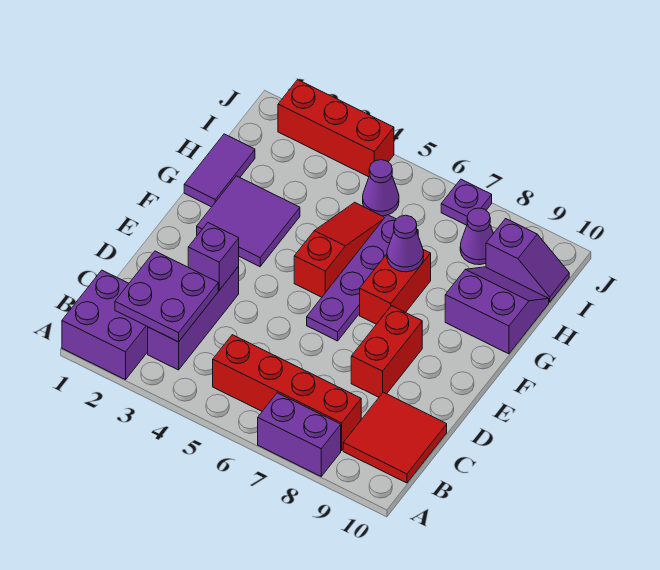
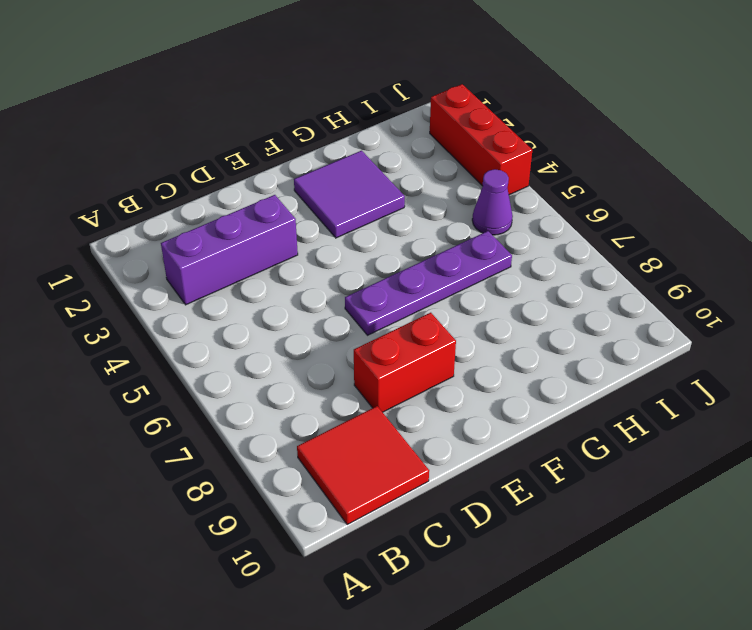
none -> purple brick A1:B2 level 1
none -> purple brick A7:A8 level 1
none -> red brick B5:B8 level 1

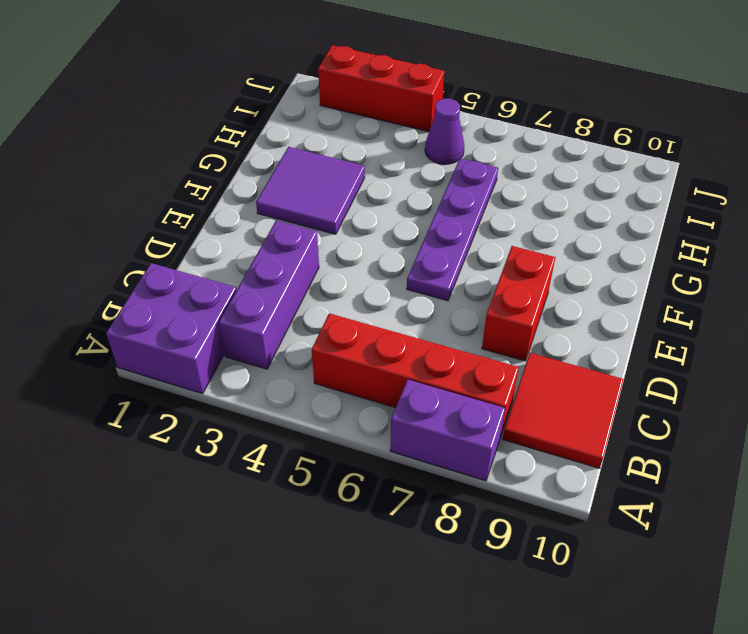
none -> red slope F5:H5 level 1 top F
none -> red brick F7:G7 level 1
none -> purple tile G1:H1 level 1

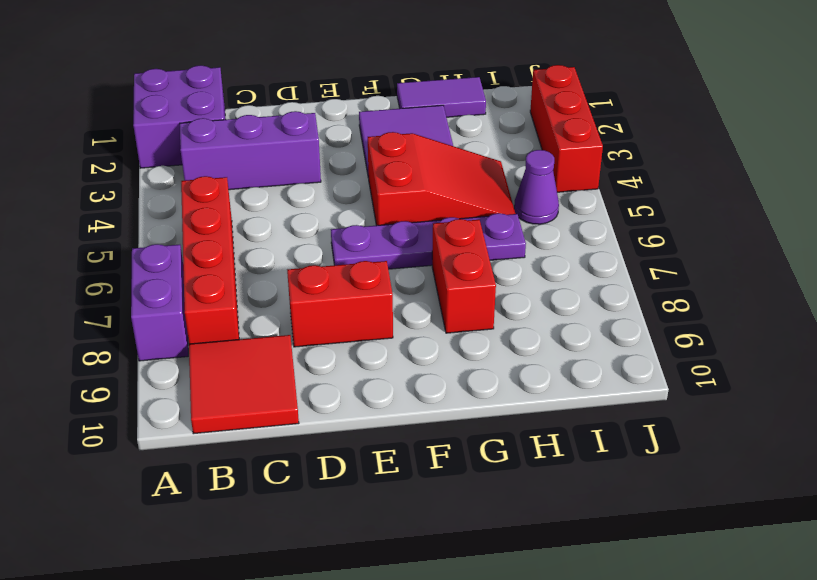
red slope F4:H5 level 1 top F -> red slope F5:H5 level 1 top F
red brick G7:G8 level 1 -> red brick F7:G7 level 1
none -> purple slope G9:H10 level 1 top G
none -> purple cone I8 level 1
none -> purple slope I9:I10 level 1 top 9

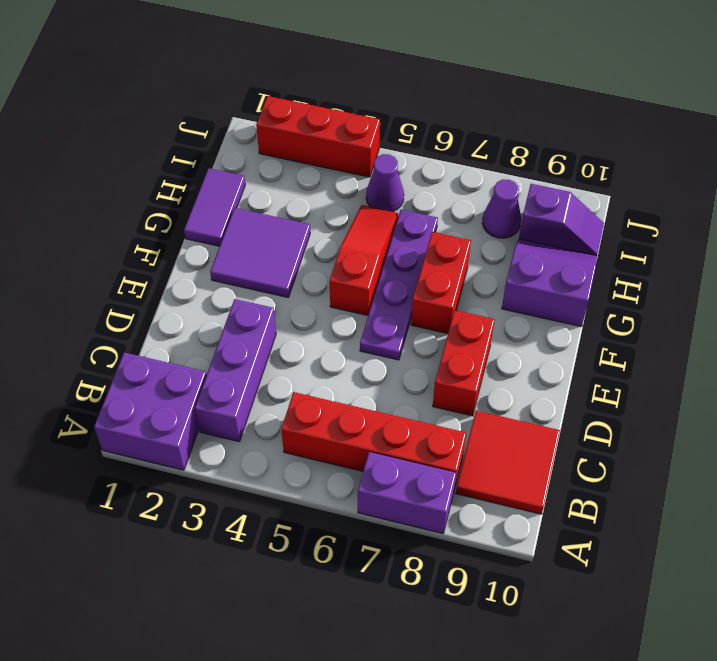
none -> purple plate J7 level 1
none -> purple plate B2:C3 level 2
none -> purple brick D3 level 2

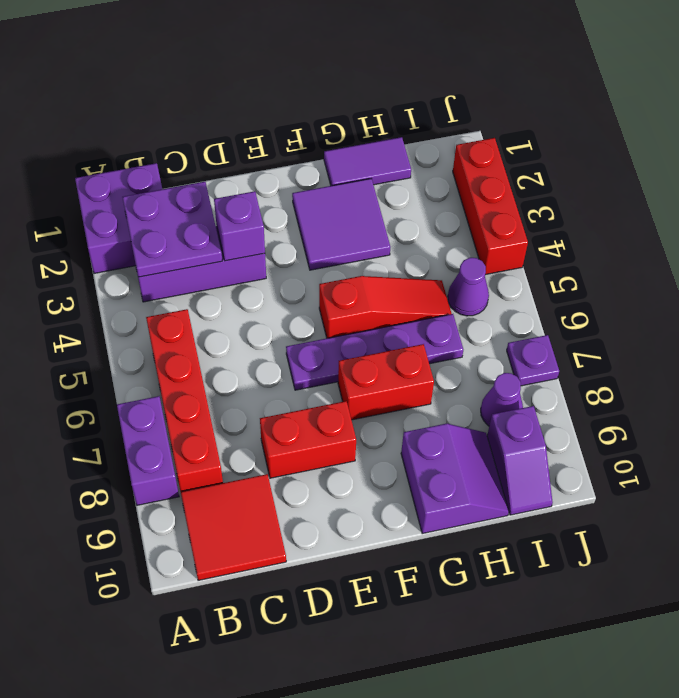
none -> purple cone G7 level 2

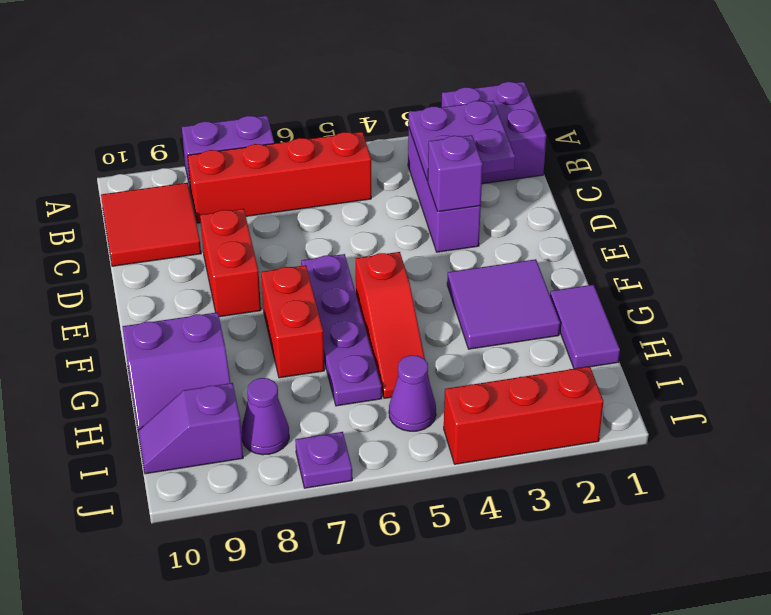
none -> purple cone G7 level 2

